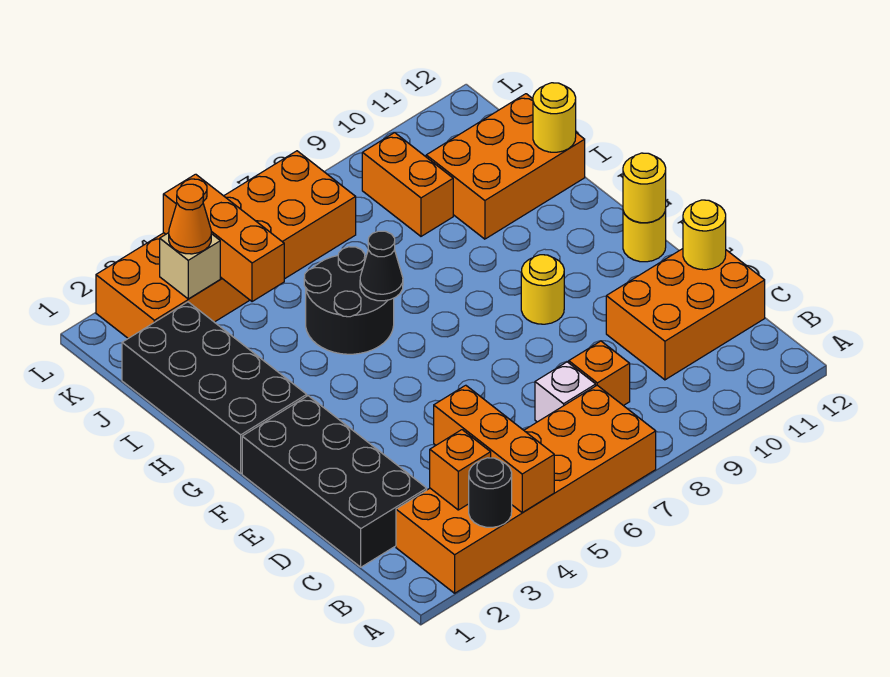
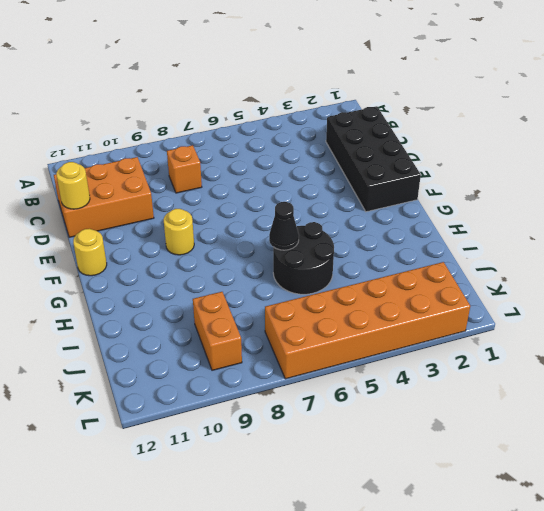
none -> orange brick A2:B7 level 1
none -> white brick C7 level 1
none -> black brick G1:J2 level 1

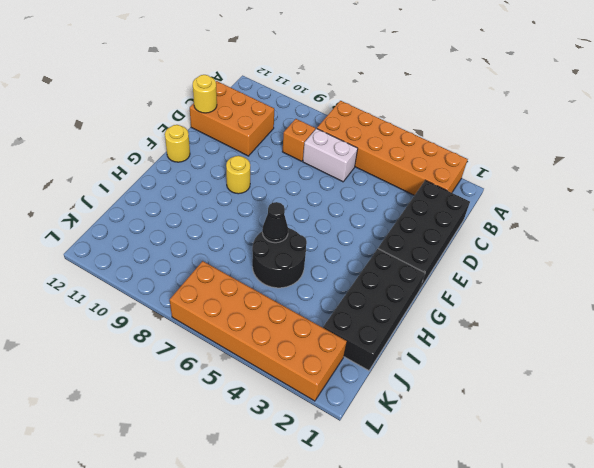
white brick C6:C7 level 1 -> white brick C7 level 1
none -> orange brick I10:J12 level 1
none -> orange brick J9:K9 level 1
none -> black round brick A3 level 2

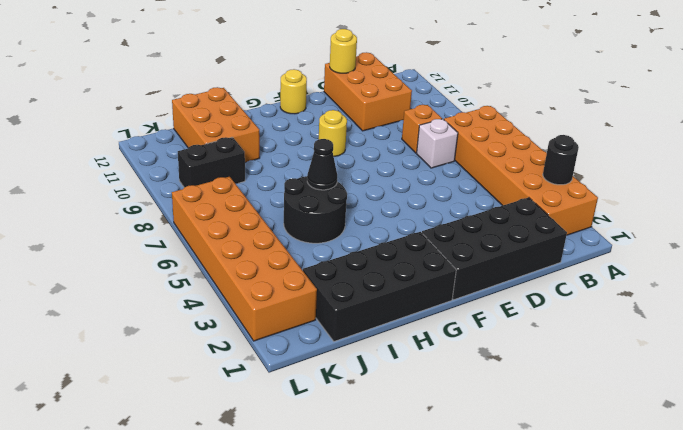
black brick J9:K9 level 1 -> orange brick J9:K9 level 1
none -> orange brick A4:C4 level 2
none -> orange brick B3 level 2
none -> yellow round brick F12 level 2

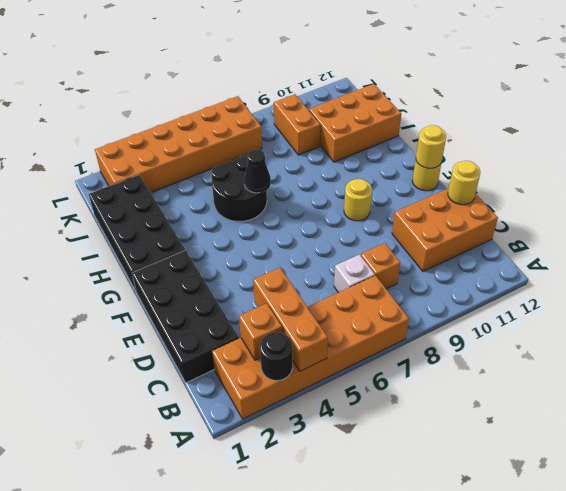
none -> yellow round brick I12 level 2
none -> orange brick J4:L4 level 2
none -> tan brick K3 level 2

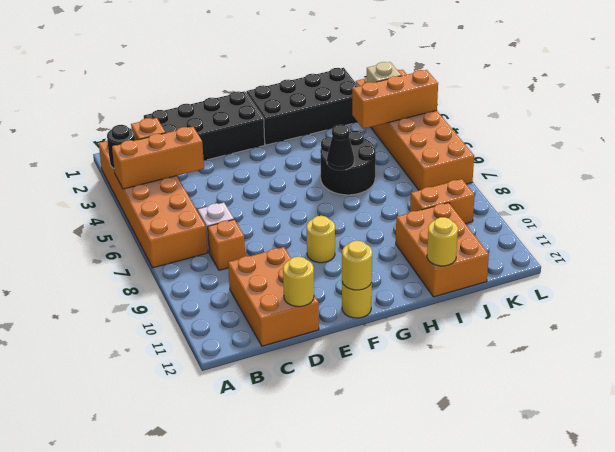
none -> orange cone K3 level 3

